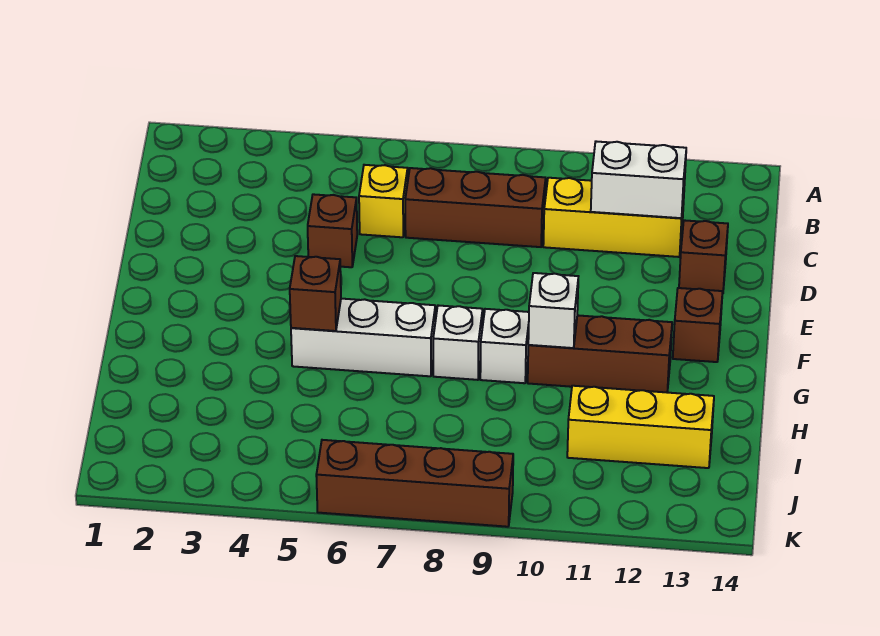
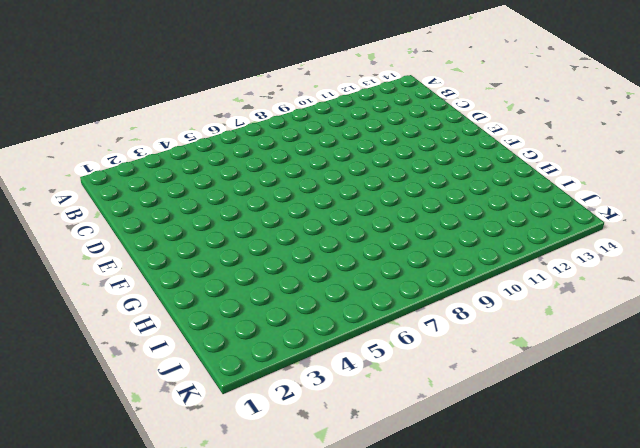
none -> yellow brick C6 level 1
none -> brown brick C7:C9 level 1
none -> yellow brick C10:C12 level 1

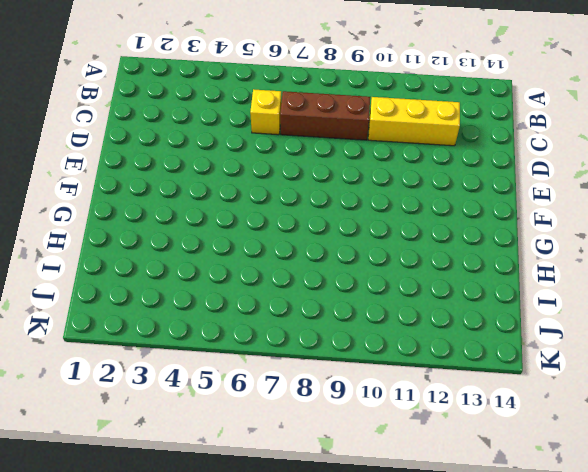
none -> brown brick D5 level 1
none -> brown brick D13 level 1
none -> brown brick F13 level 1

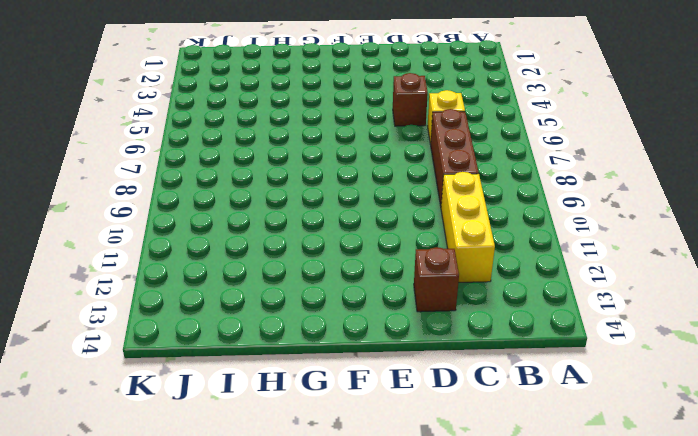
none -> brown brick F13 level 1
none -> white brick G5:G7 level 1
none -> white brick G8 level 1

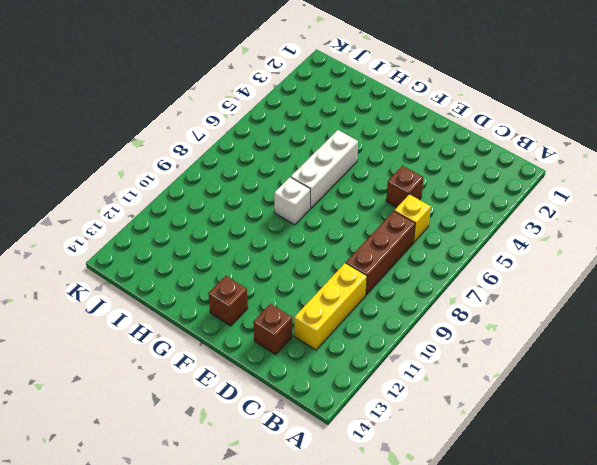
none -> white brick G9 level 1
none -> brown brick G10:G12 level 1
none -> yellow brick I11:I13 level 1

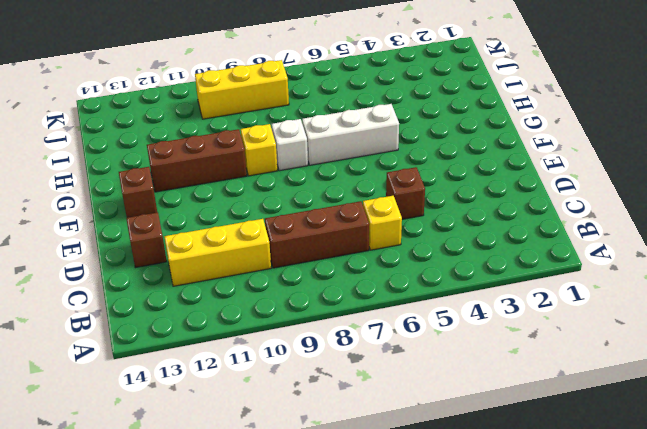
yellow brick G9 level 1 -> white brick G9 level 1
yellow brick J8:J10 level 1 -> yellow brick I11:I13 level 1
none -> brown brick K6:K9 level 1
none -> white brick C11:C12 level 2
none -> brown brick G5 level 2

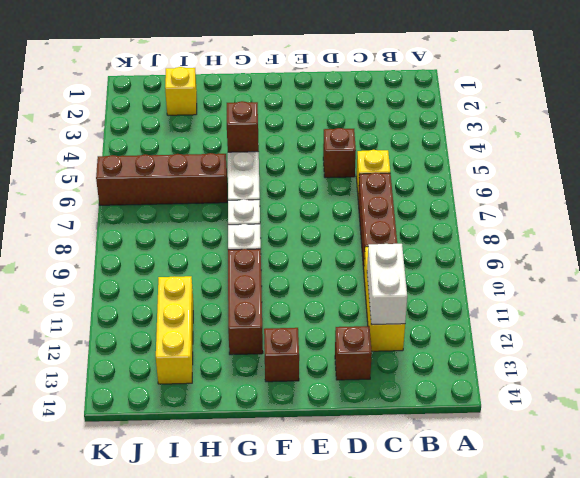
brown brick H6:K6 level 1 -> brown brick K6:K9 level 1
yellow brick I2 level 1 -> none
none -> white brick G10 level 2

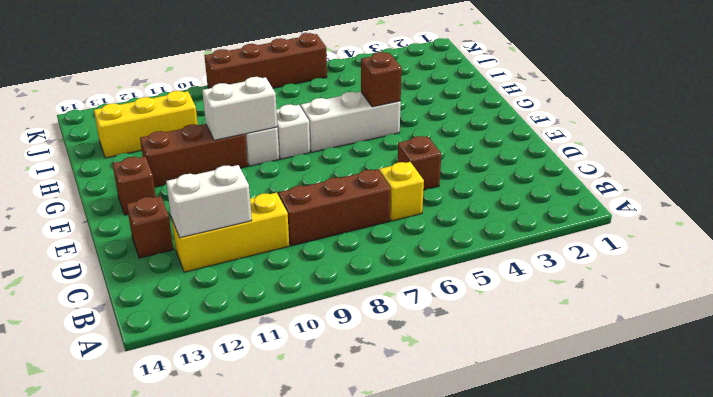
white brick G9:G10 level 2 -> white brick G10 level 2

